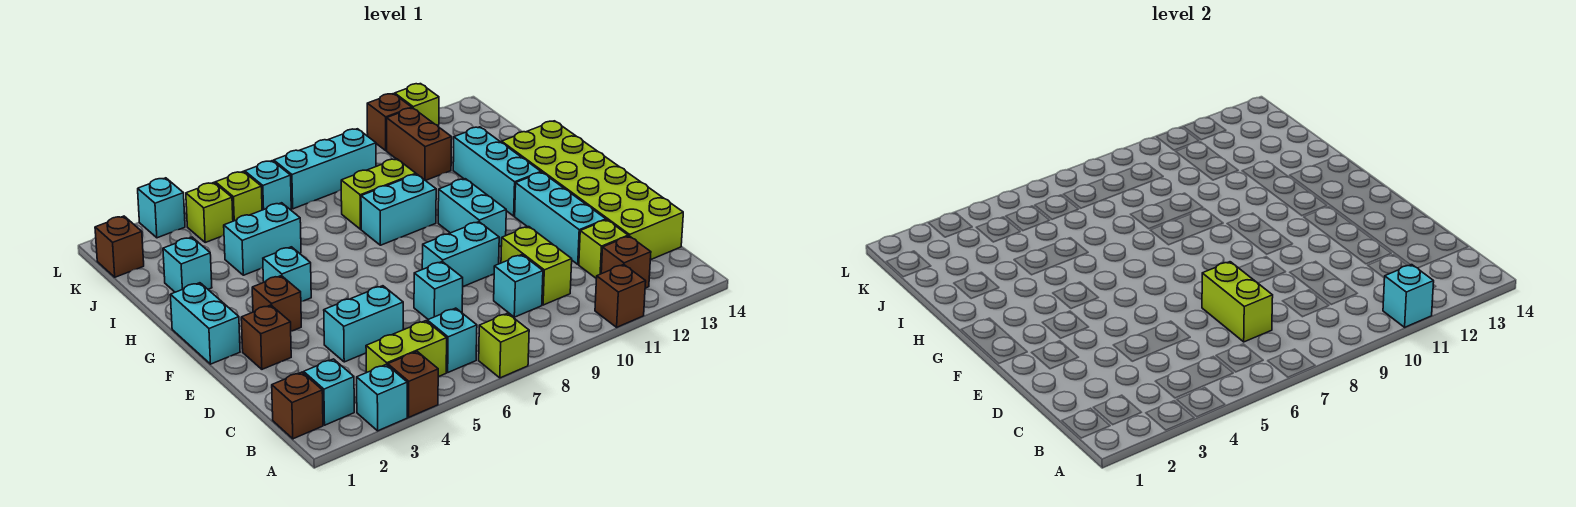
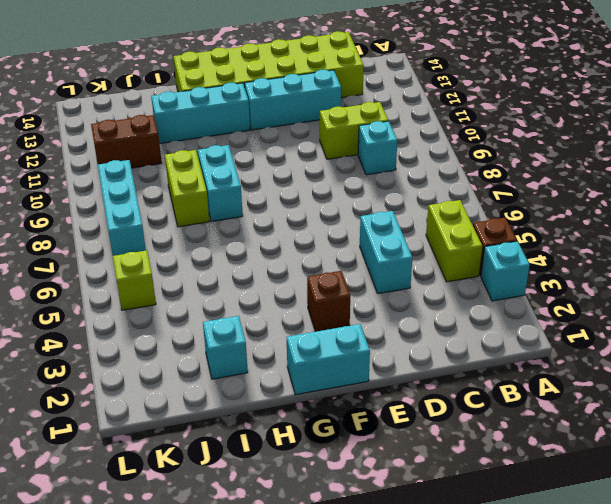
none -> lime brick A7 level 1
none -> brown brick A11 level 1
none -> brown brick B1 level 1
none -> cyan brick B2 level 1

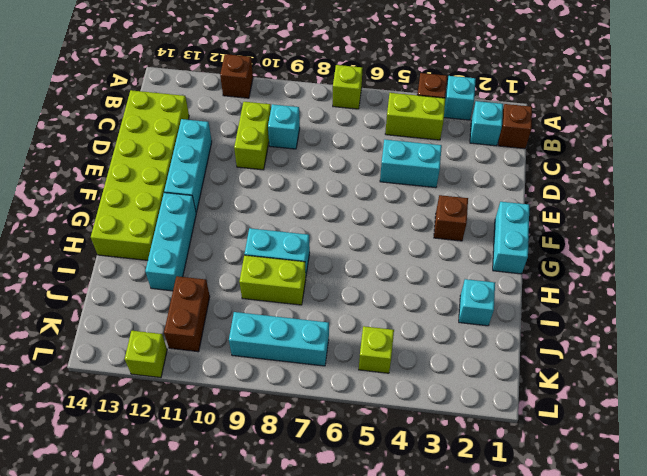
none -> cyan brick B6 level 1
none -> brown brick B12 level 1
none -> lime brick C12 level 1
none -> cyan brick D7 level 1

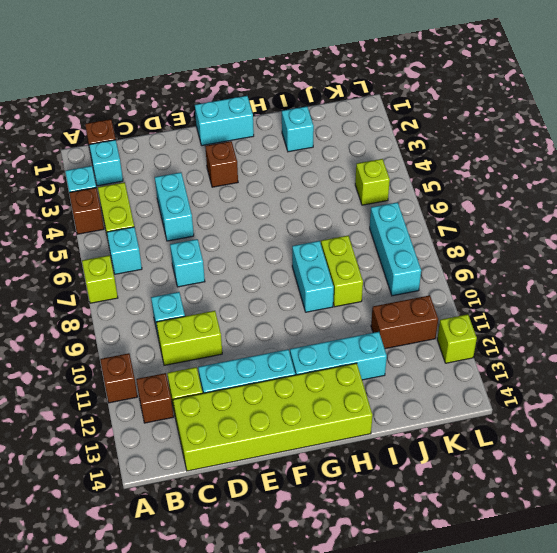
none -> brown brick E2 level 1
none -> cyan brick E8:E9 level 1
none -> cyan brick F10:G10 level 1
none -> cyan brick G4 level 1

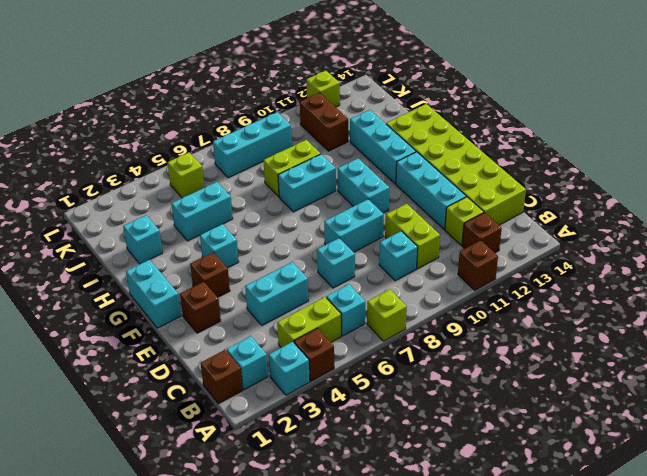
none -> brown brick K1 level 1
none -> lime brick K4 level 1
none -> cyan brick K6 level 1
none -> cyan brick L3 level 1

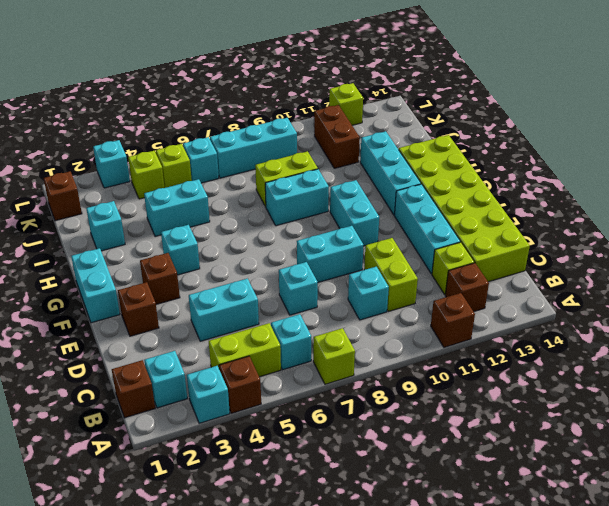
none -> brown brick L11 level 1
none -> cyan brick A11 level 2
none -> lime brick C7:D7 level 2

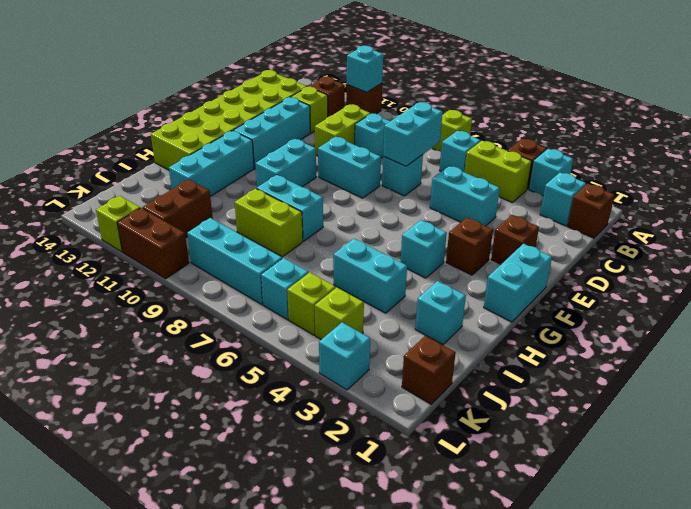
cyan brick C7:D7 level 2 -> lime brick C7:D7 level 2
brown brick L10:L11 level 1 -> brown brick L11 level 1

